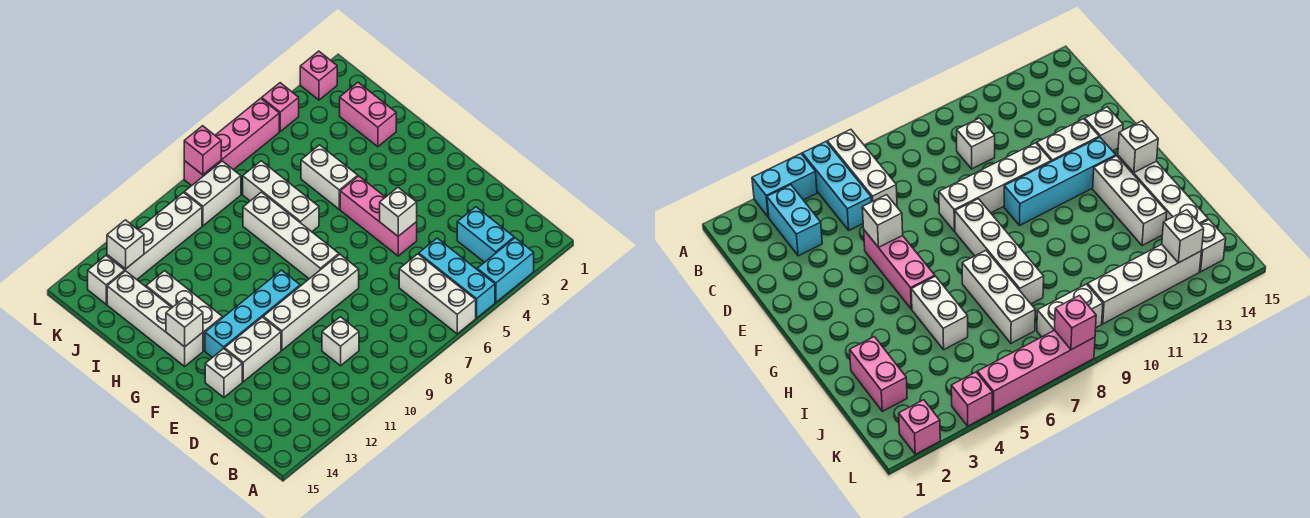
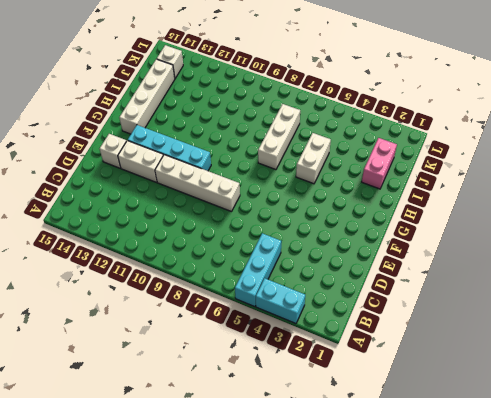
none -> white brick A6:C6 level 1
none -> cyan brick B3:C3 level 1
none -> white brick C10 level 1

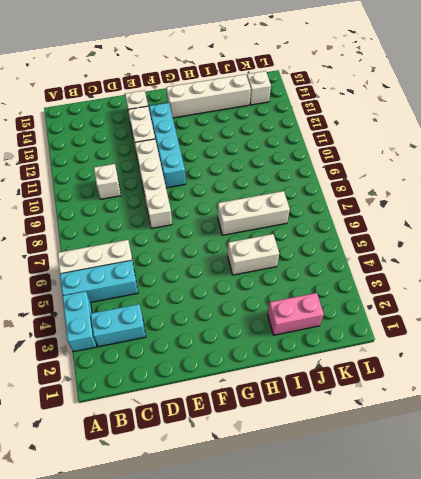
none -> pink brick E5:G5 level 1
none -> white brick F8:I8 level 1
none -> white brick G13:I13 level 1

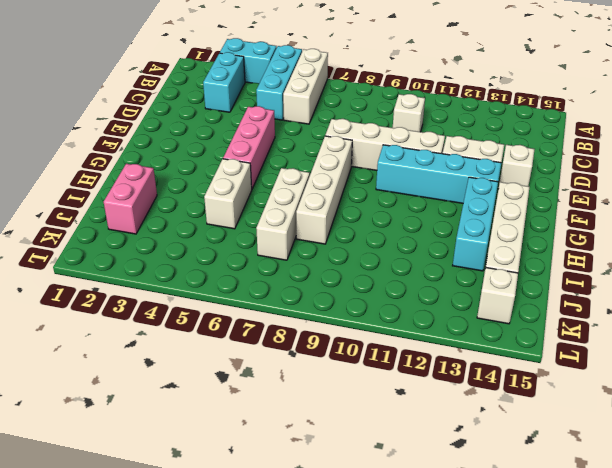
cyan brick G13:I13 level 1 -> white brick G13:I13 level 1
none -> white brick K8:K9 level 1
none -> white brick K10:K13 level 1
none -> pink brick L2 level 1

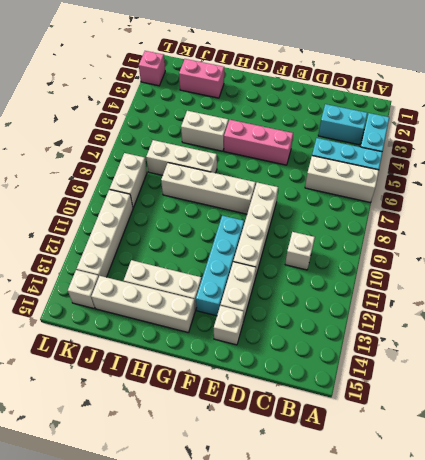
none -> pink brick L4 level 1
none -> pink brick L5:L8 level 1
none -> white brick E5 level 2

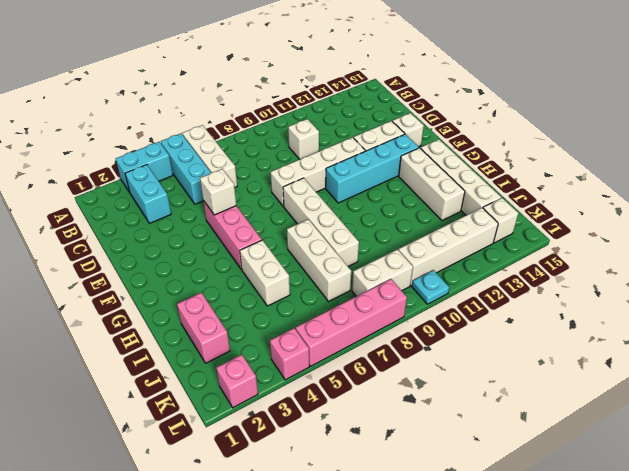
cyan plate L10 level 1 -> none
none -> white brick G14 level 2
none -> white brick K13 level 2
none -> pink brick L8 level 2

